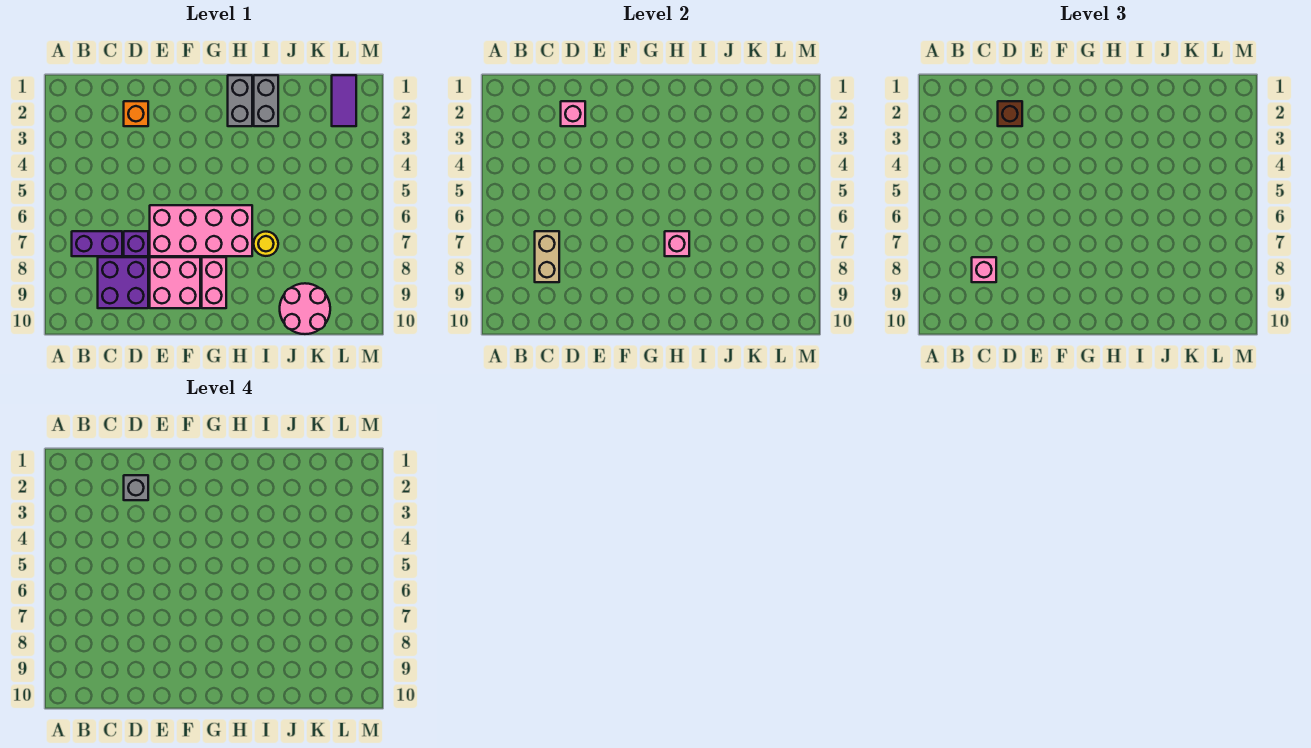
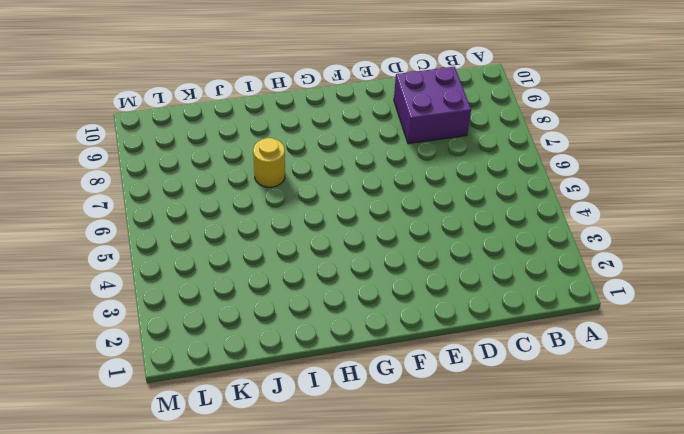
none -> purple brick B7:C7 level 1
none -> orange brick D2 level 1
none -> purple brick D7 level 1

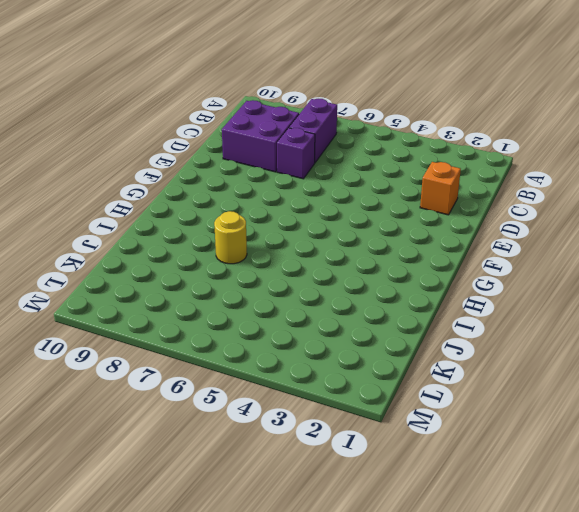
none -> pink brick E6:H7 level 1
none -> pink brick E8:F9 level 1
none -> pink brick G8:G9 level 1

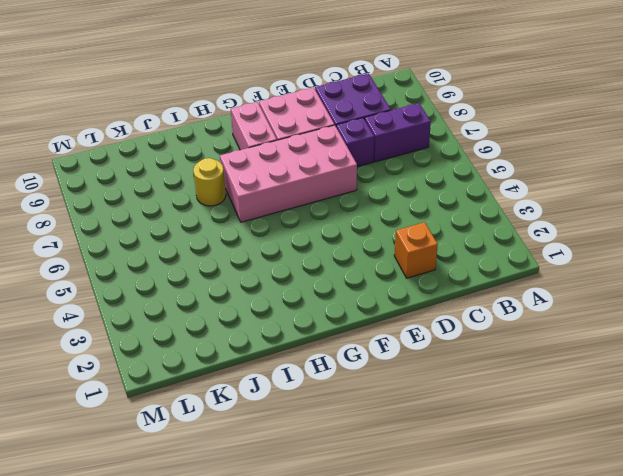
none -> grey brick H1:H2 level 1
none -> grey brick I1:I2 level 1
none -> pink round brick J9:K10 level 1

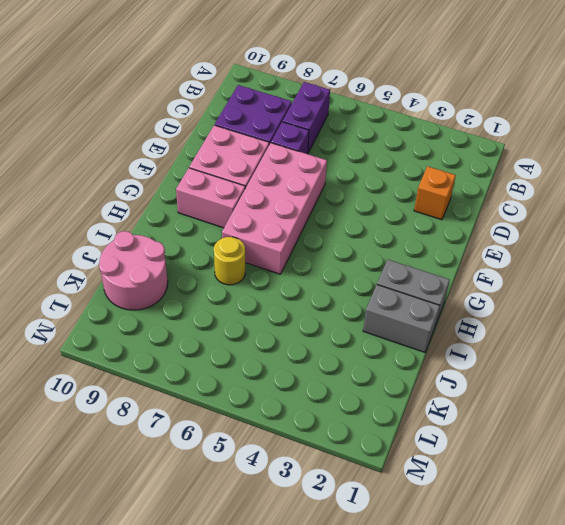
none -> purple tile L1:L2 level 1
none -> tan brick C7:C8 level 2
none -> pink brick D2 level 2

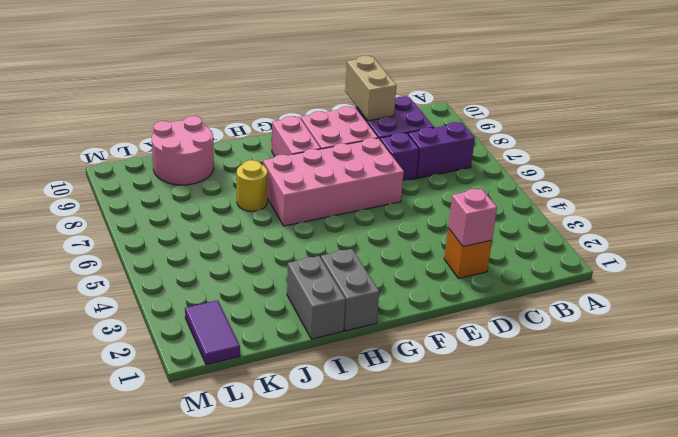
tan brick D9:D10 level 2 -> tan brick C7:C8 level 2
none -> pink brick H7 level 2
none -> pink brick C8 level 3
none -> brown brick D2 level 3

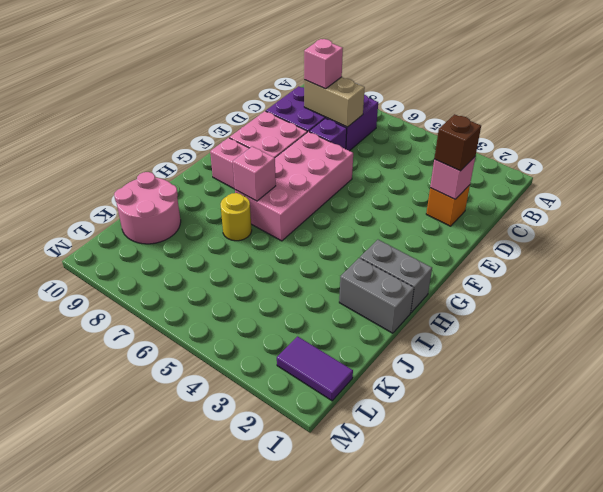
none -> grey brick D2 level 4

